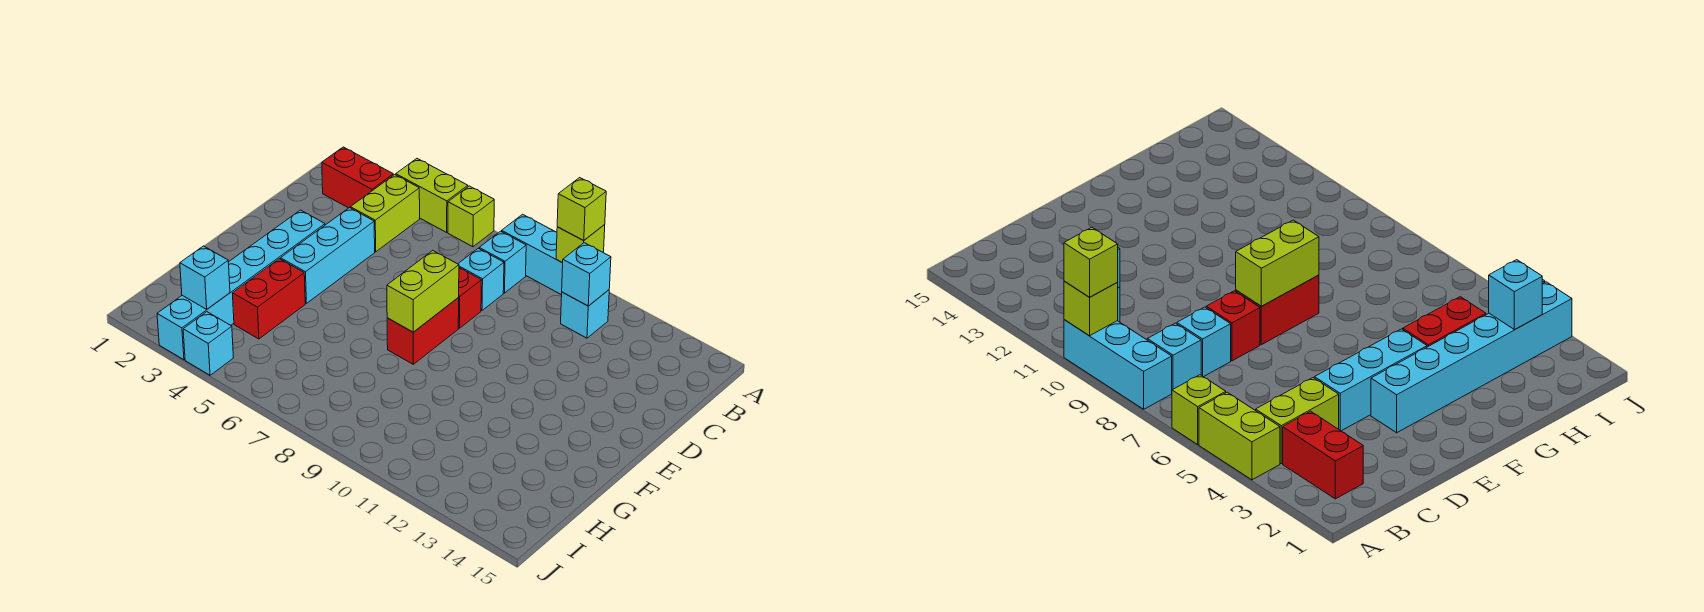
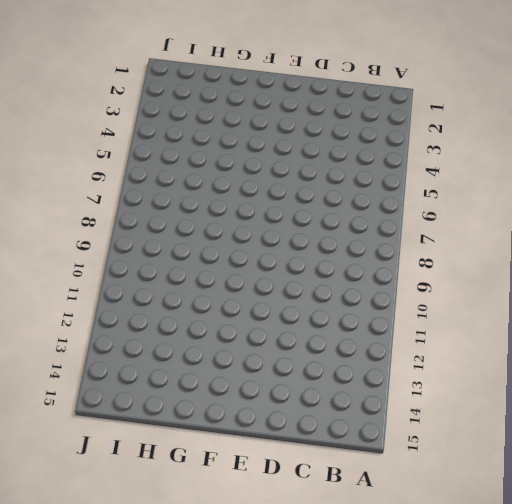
none -> lime brick A4:A5 level 1
none -> lime brick A6 level 1
none -> cyan brick A8:A10 level 1

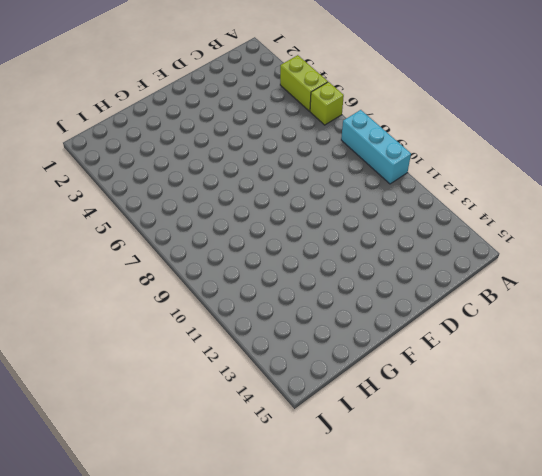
none -> red brick B2:B3 level 1
none -> lime brick B4:C4 level 1
none -> cyan brick B8 level 1

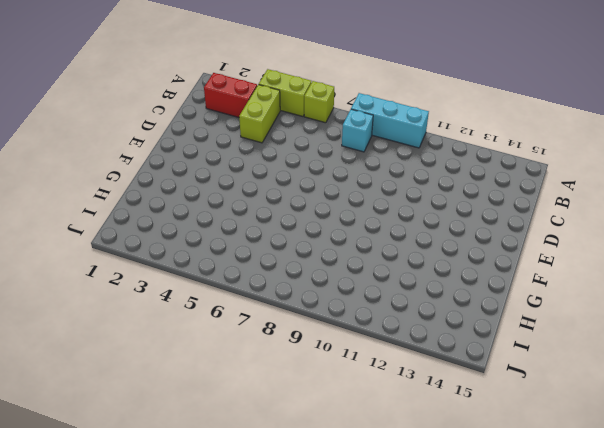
none -> cyan brick B11 level 1
none -> cyan brick C8 level 1
none -> cyan brick D4:F4 level 1

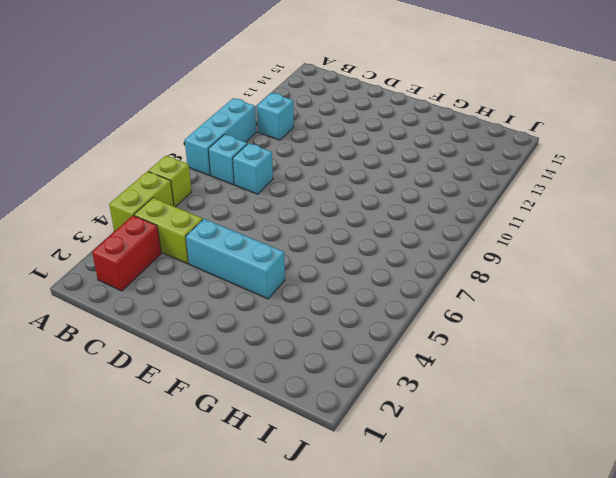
none -> red brick D8 level 1
none -> cyan brick E3:J3 level 1
none -> red brick E8:F8 level 1

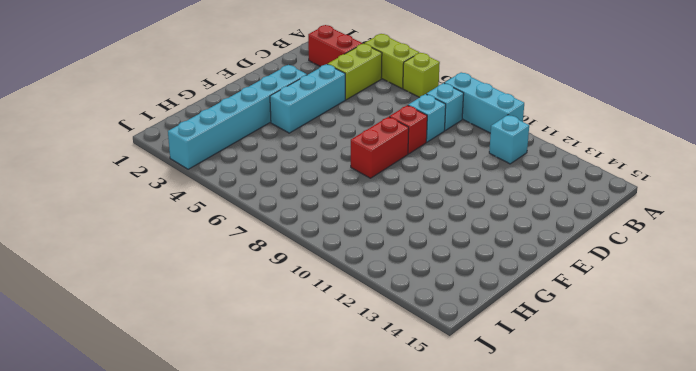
none -> red brick G4:H4 level 1
none -> cyan brick J4 level 1
none -> lime brick A10 level 2

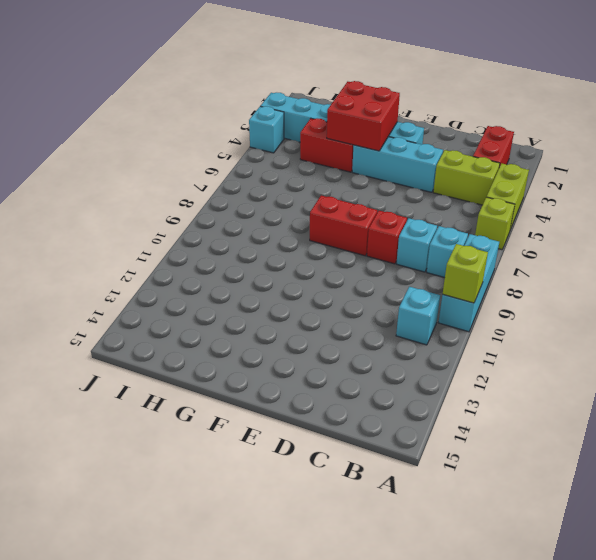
red brick F3:G4 level 2 -> none
none -> cyan brick B11 level 2
none -> lime brick E8:F8 level 2
none -> cyan brick I3 level 2

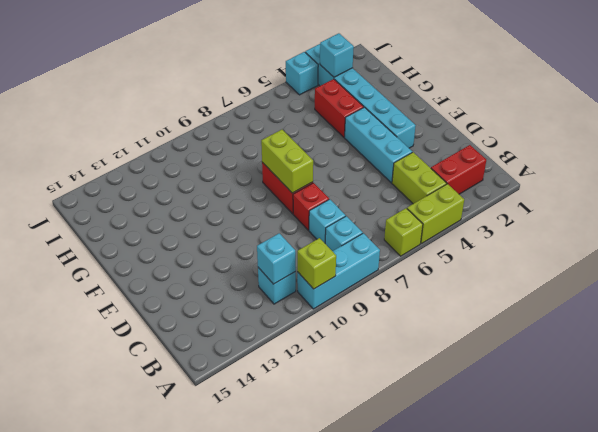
none -> lime brick A10 level 3

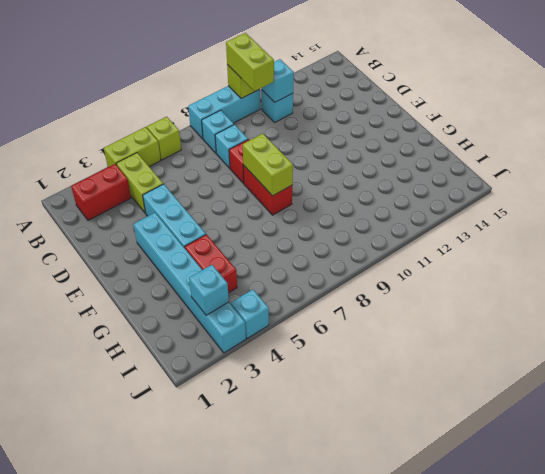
lime brick A10:B10 level 3 -> lime brick A10 level 3

